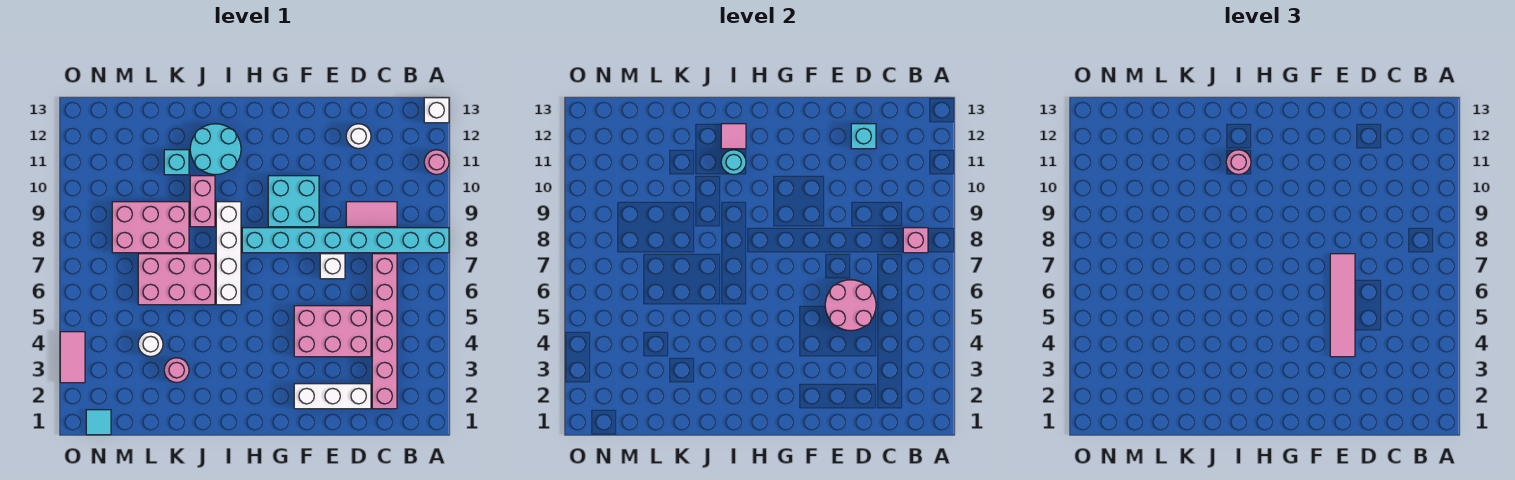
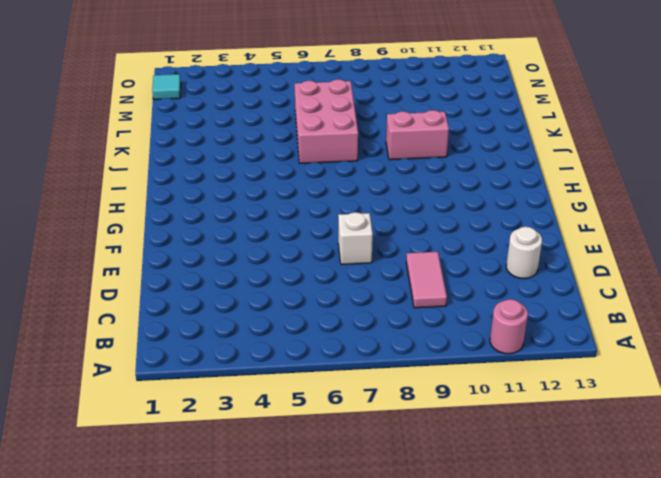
none -> cyan brick A8:H8 level 1
none -> white brick A13 level 1
none -> pink brick C2:C7 level 1

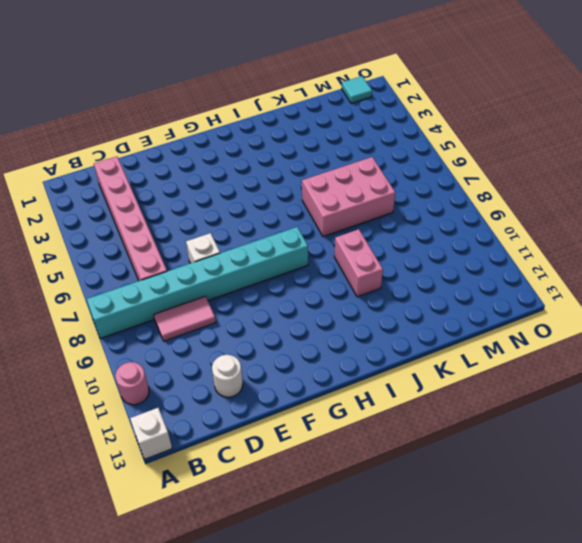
none -> white brick D2:F2 level 1
none -> pink brick D4:F5 level 1
none -> cyan brick F9:G10 level 1

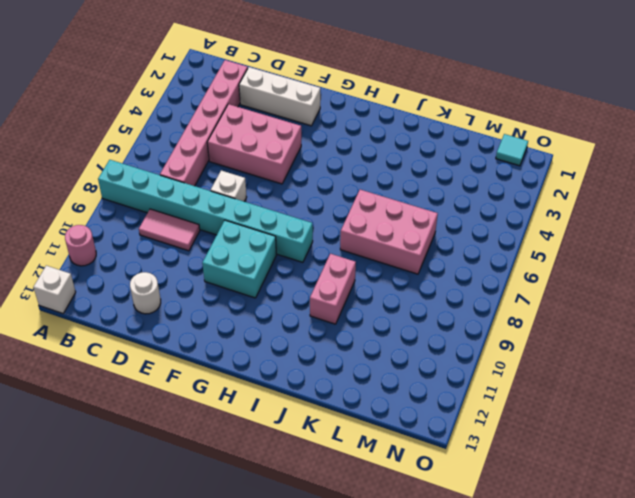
none -> white brick I6:I9 level 1
none -> cyan round brick I11:J12 level 1
none -> pink round brick K3 level 1

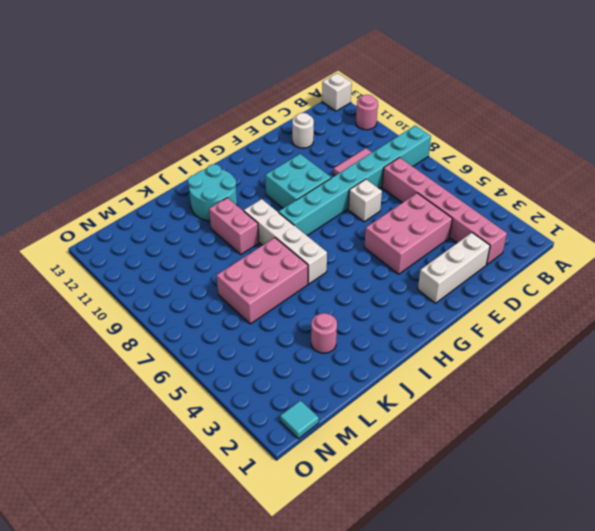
none -> pink brick K8:M9 level 1
none -> cyan brick K11 level 1
none -> white round brick L4 level 1

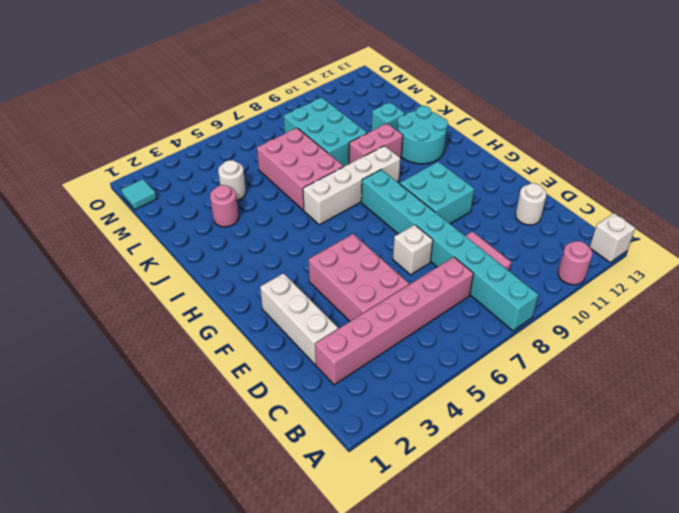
cyan brick K8:M9 level 1 -> pink brick K8:M9 level 1
none -> pink tile O3:O4 level 1
none -> pink brick B8 level 2
none -> pink round brick D5:E6 level 2

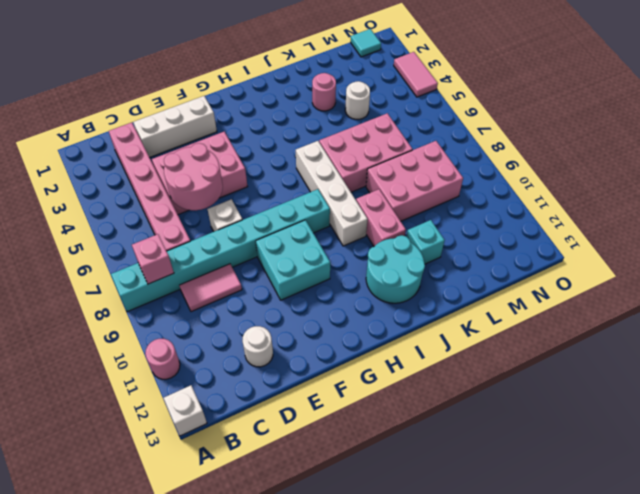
none -> cyan brick D12 level 2
none -> cyan round brick I11 level 2
none -> pink tile I12 level 2

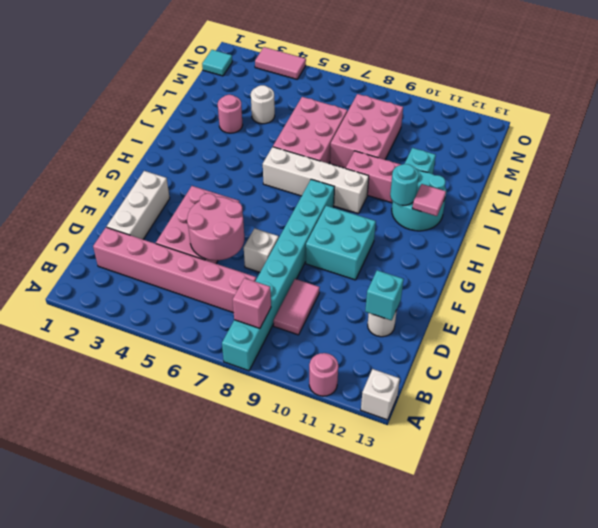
none -> pink tile E4:E7 level 3
none -> pink round brick I11 level 3

